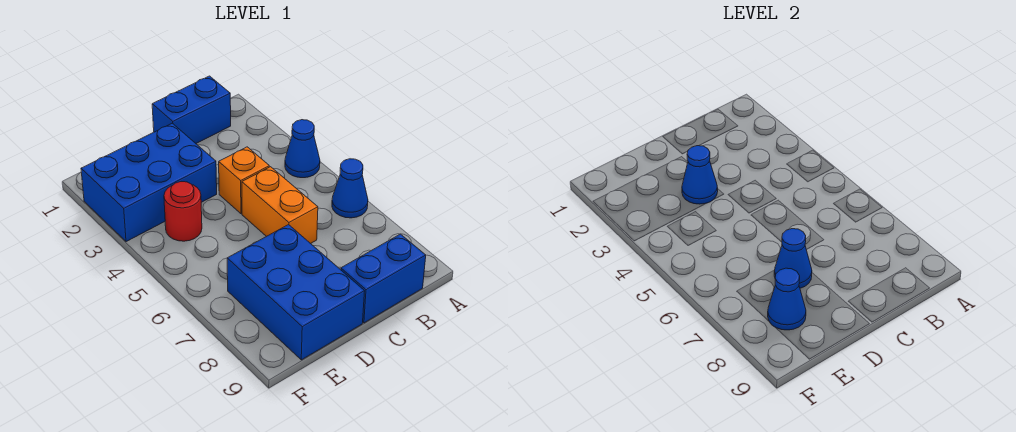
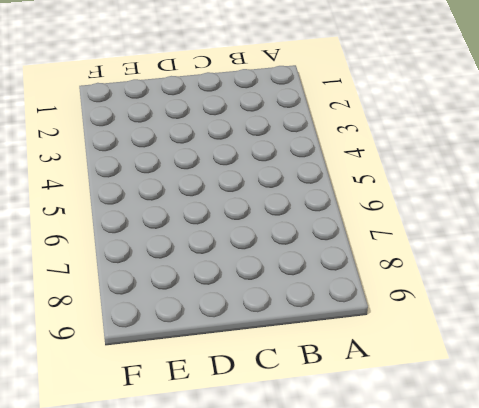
none -> blue cone A4 level 1
none -> blue cone A6 level 1
none -> blue brick B1:C1 level 1

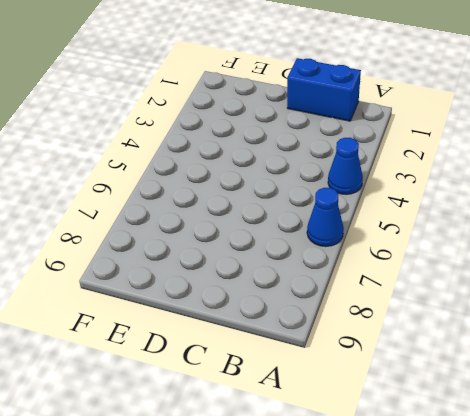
none -> blue brick B9:C9 level 1
none -> orange brick C4 level 1
none -> orange brick C5:C6 level 1

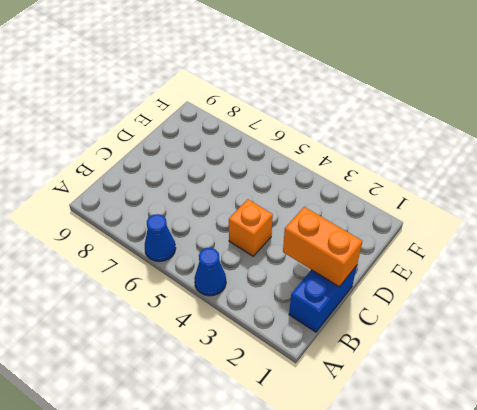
orange brick C1:C2 level 2 -> orange brick C5:C6 level 1
none -> blue brick B9:C9 level 1
none -> blue brick D2:F3 level 1
none -> blue brick D7:E9 level 1

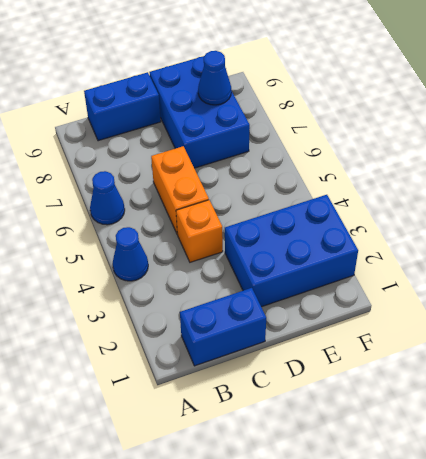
none -> red round brick E4 level 1
none -> blue cone D3 level 2
none -> blue cone D7 level 2

